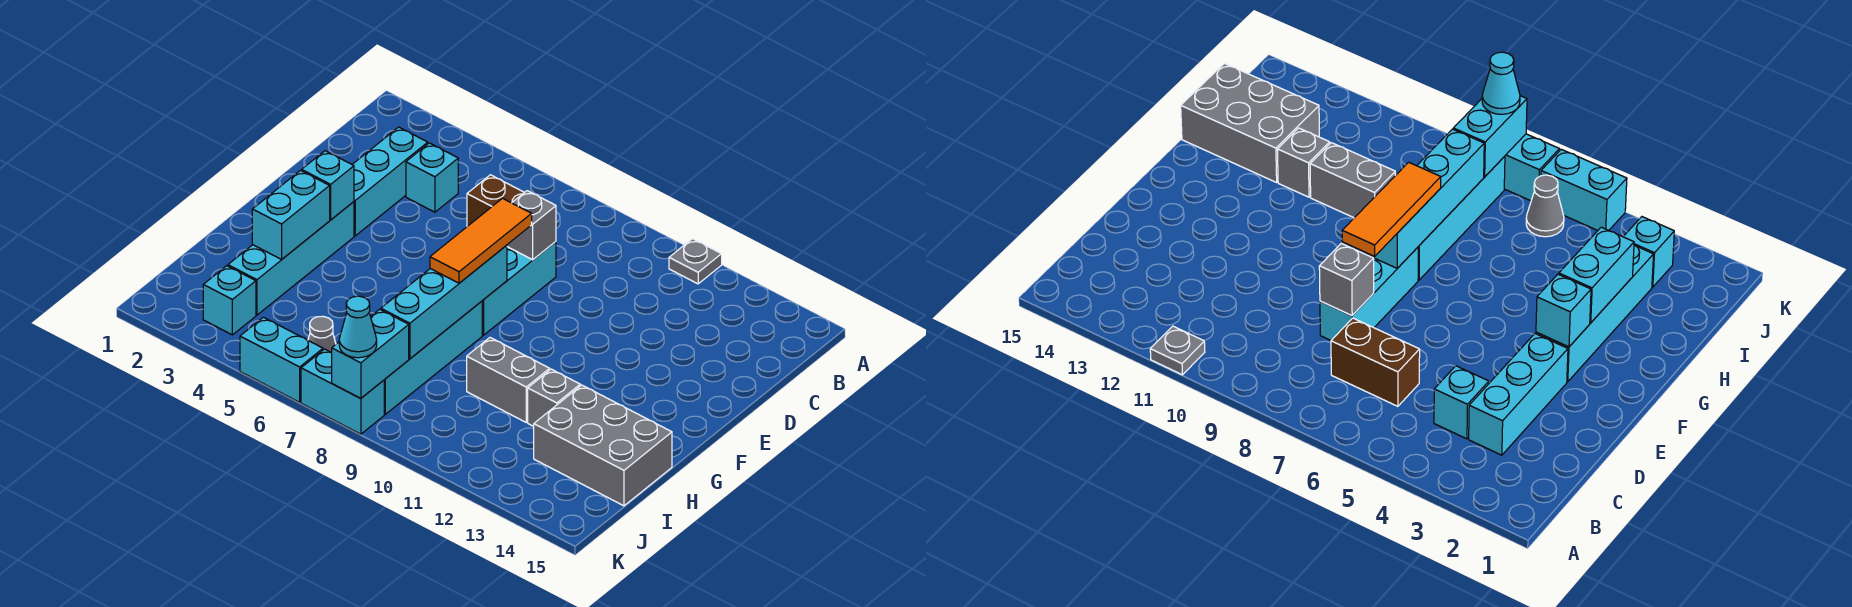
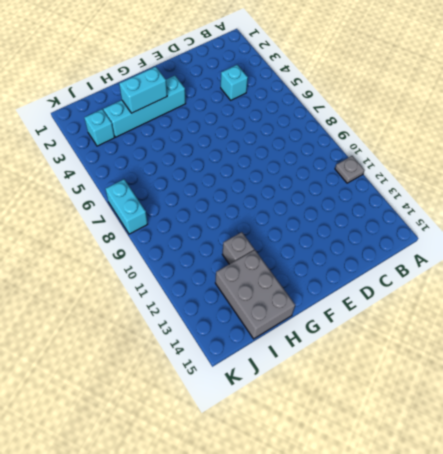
none -> cyan brick C3:E3 level 1
none -> brown brick C6:C7 level 1
none -> cyan brick D8:F8 level 1

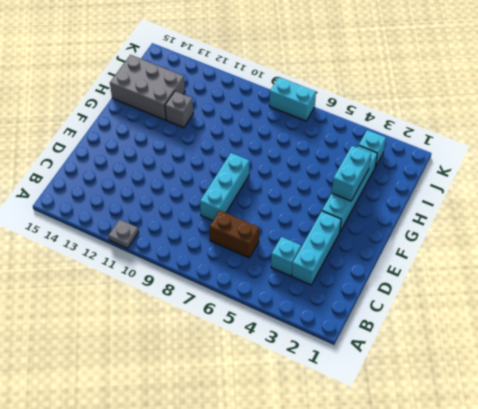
none -> cyan brick G8:J8 level 1
none -> grey brick H10:H11 level 1
none -> grey cone J6 level 1

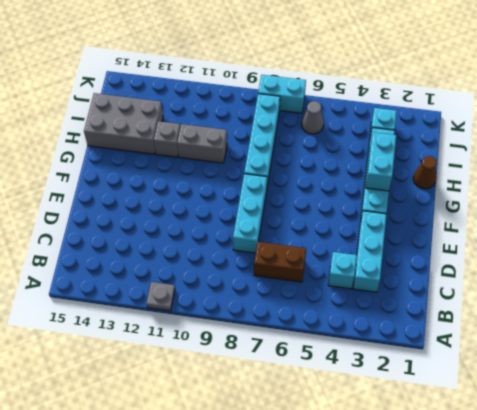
brown cone H1 level 1 -> none
none -> cyan brick K5:K6 level 1
none -> grey brick D8 level 2
none -> cyan brick F3 level 2

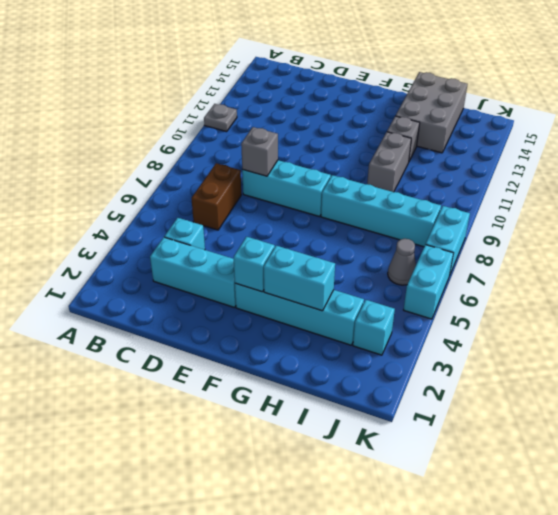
none -> cyan brick F8:I8 level 2
none -> cyan brick J8:K8 level 2
none -> orange tile E8:G8 level 3

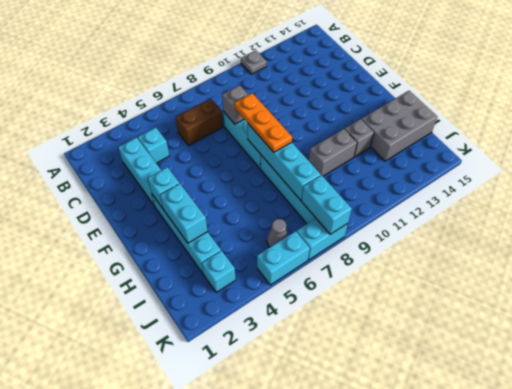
orange plate E8:G8 level 3 -> orange tile E8:G8 level 3
none -> cyan cone K8 level 3

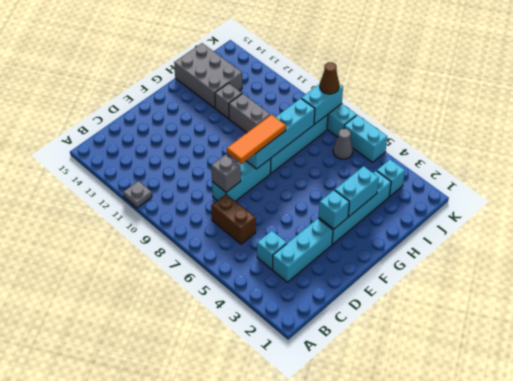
brown cone K8 level 3 -> cyan cone K8 level 3

